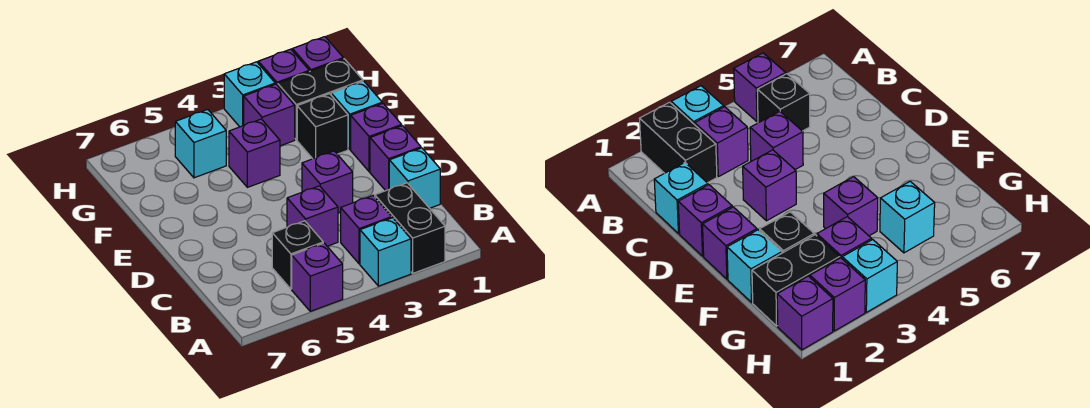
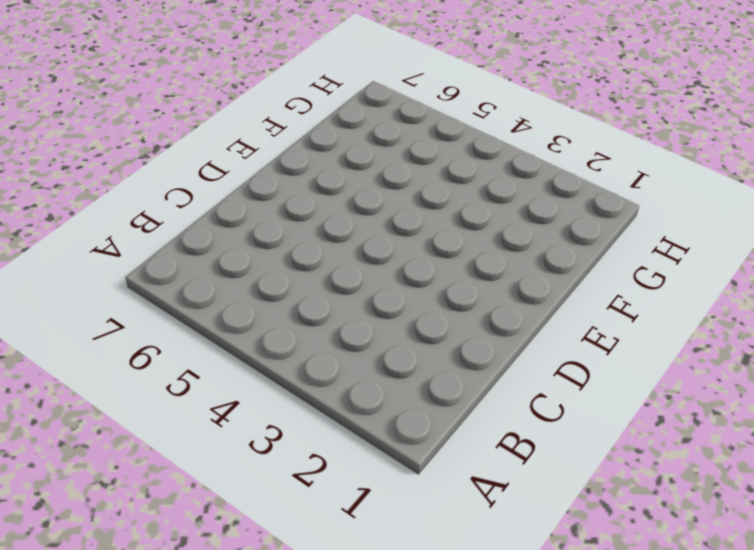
none -> black brick A2:B2 level 1
none -> cyan brick A3 level 1
none -> purple brick A5 level 1

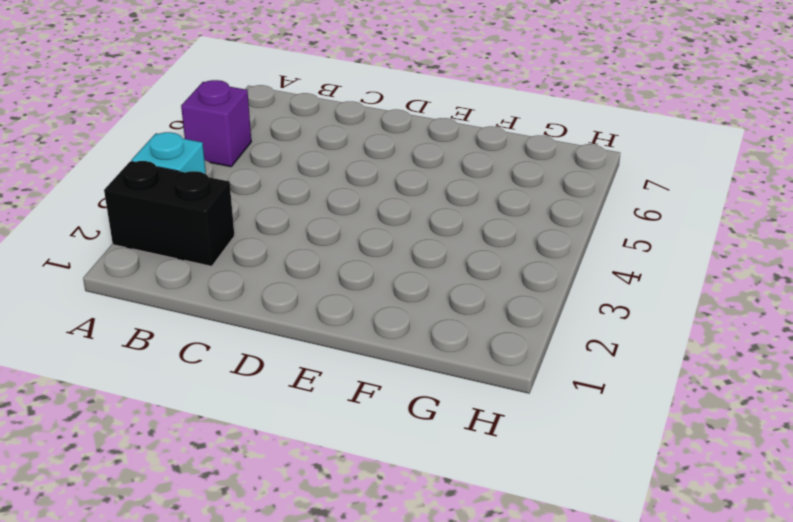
none -> purple brick B3 level 1
none -> black brick B5 level 1
none -> cyan brick C1 level 1

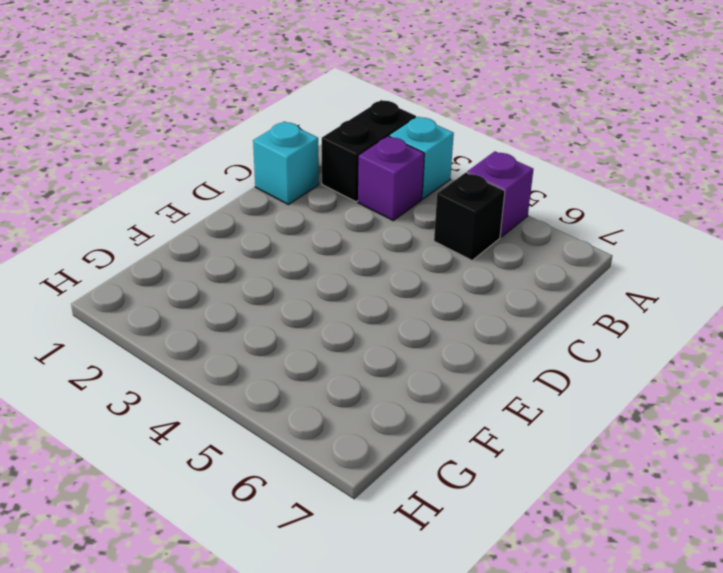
none -> purple brick C4 level 1
none -> purple brick D1 level 1
none -> purple brick D3 level 1

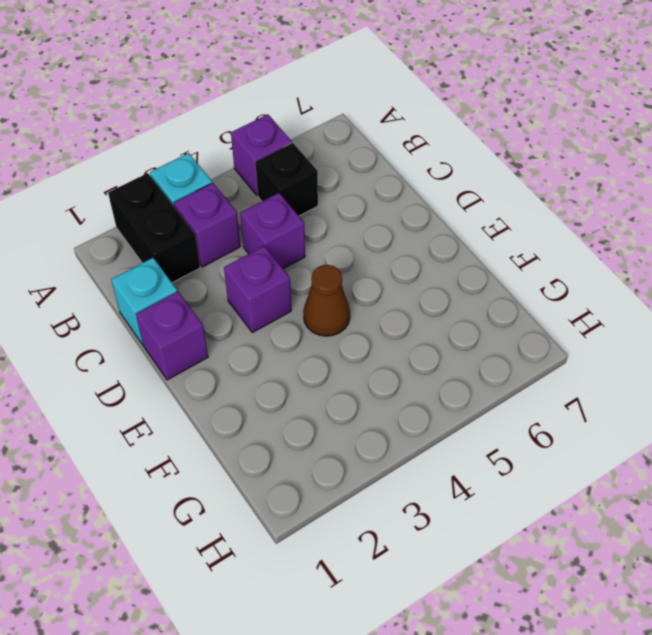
brown cone E4 level 1 -> none
none -> purple brick E1 level 1
none -> cyan brick F1 level 1
none -> black brick F2 level 1

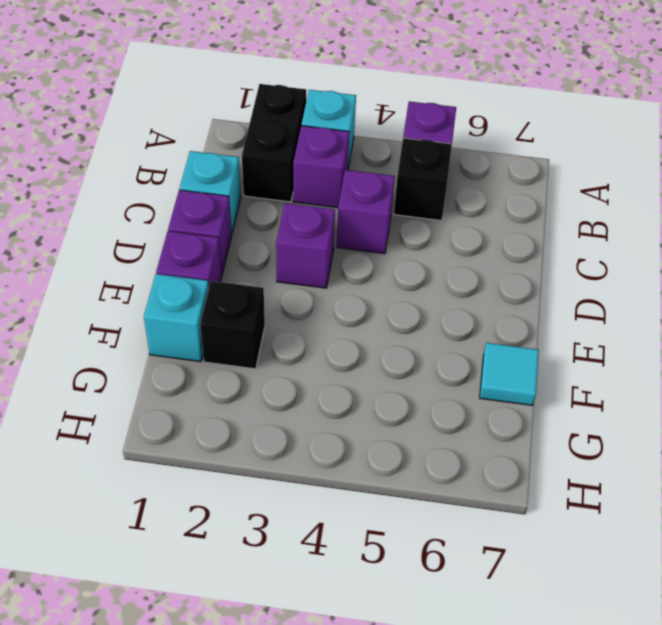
cyan tile F7 level 1 -> none
none -> purple brick F4 level 1
none -> black brick G1:G2 level 1
none -> purple brick G3 level 1

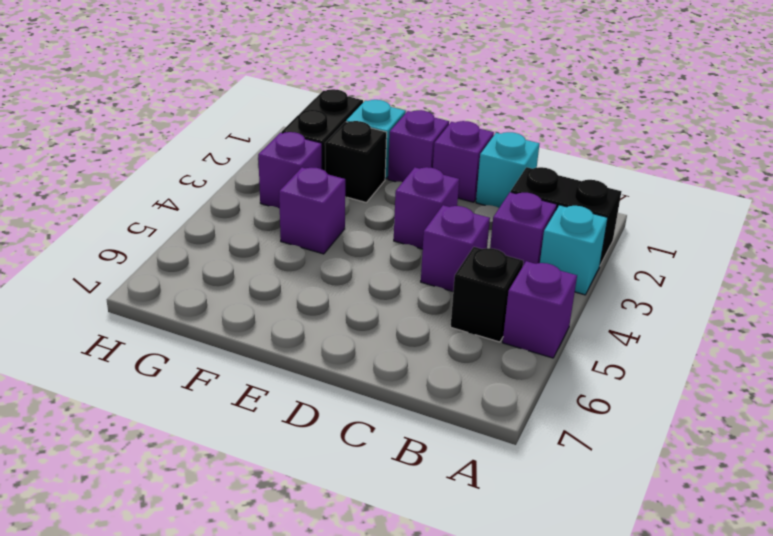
none -> cyan brick G5 level 1
none -> purple brick H1 level 1
none -> purple brick H2 level 1

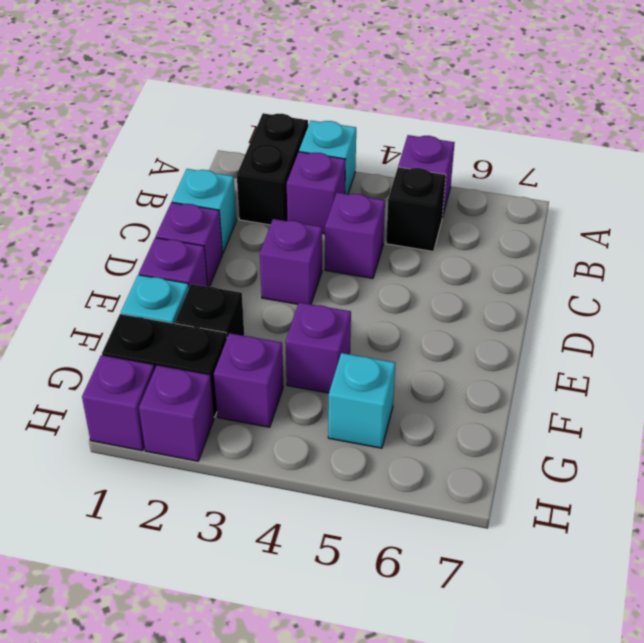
none -> cyan brick H3 level 1

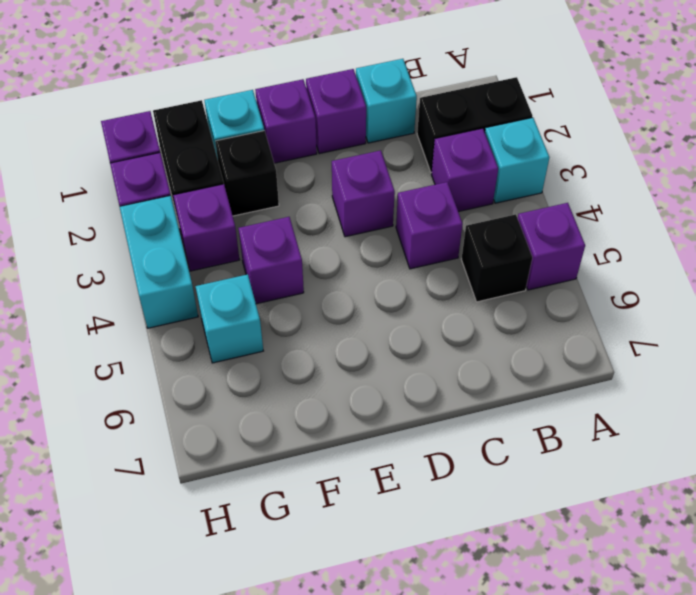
cyan brick H3:H4 level 1 -> cyan brick H3 level 1

